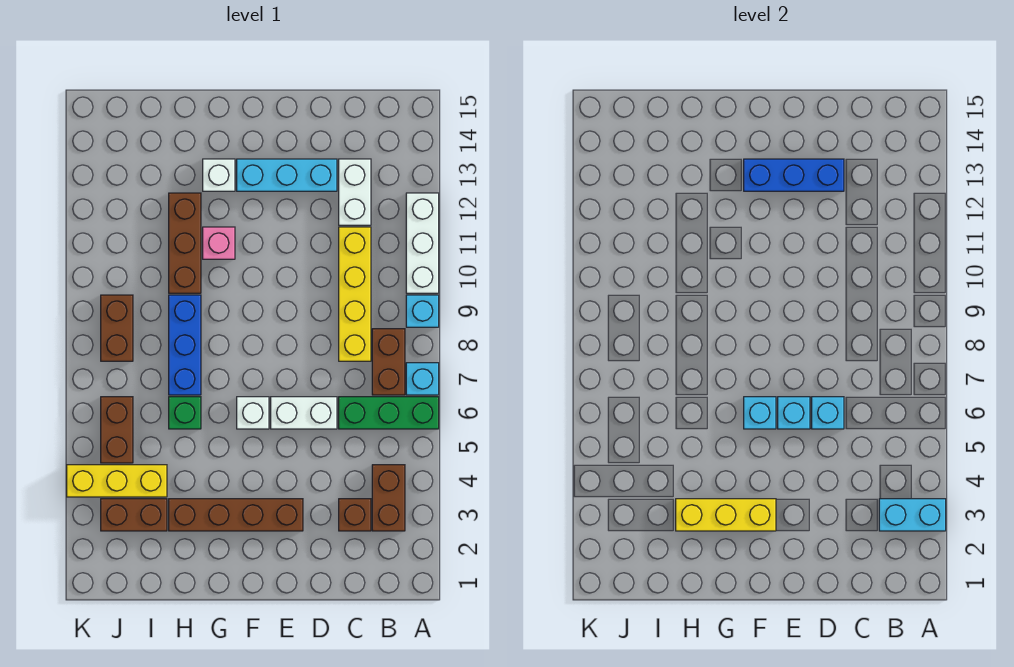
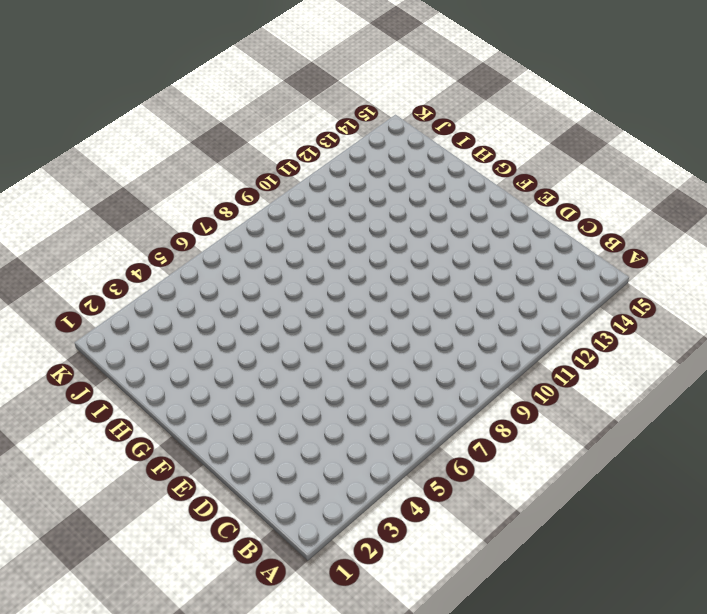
none -> green brick A6:C6 level 1
none -> cyan brick A7 level 1
none -> cyan brick A9 level 1

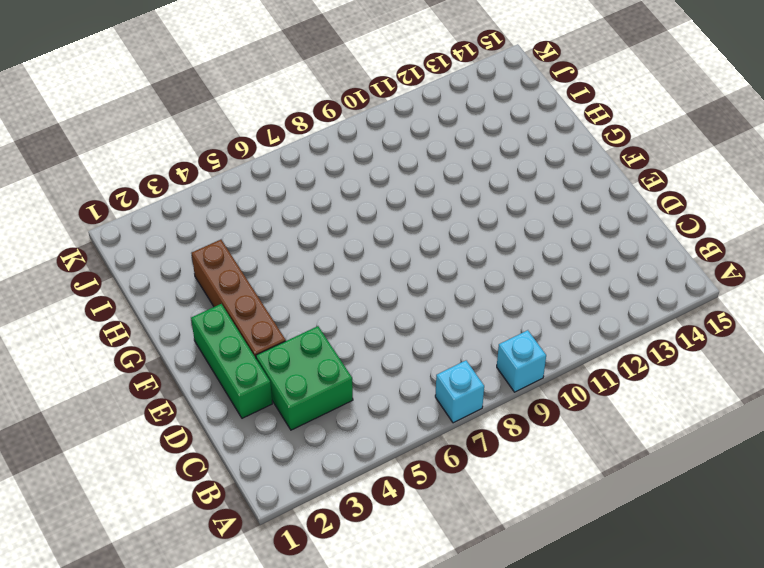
green brick C3:D4 level 1 -> brown brick C3 level 1
green brick D2:F2 level 1 -> green brick A6:C6 level 1
none -> white brick A10:A12 level 1
none -> brown brick B3:B4 level 1
none -> brown brick B7:B8 level 1

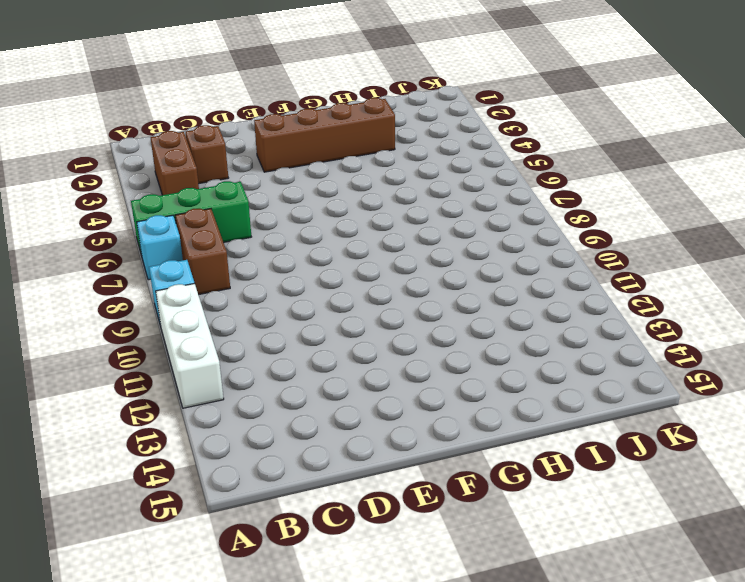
none -> yellow brick C8:C11 level 1
none -> white brick C12:C13 level 1
none -> white brick D6:E6 level 1

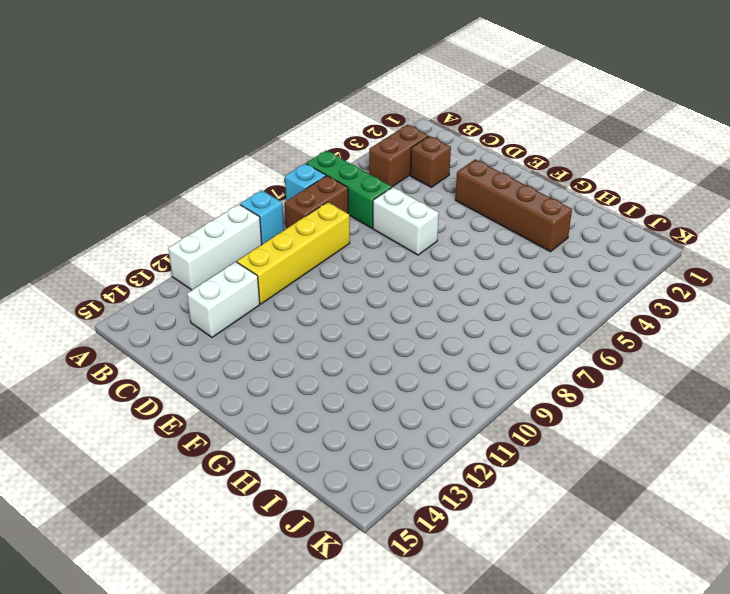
none -> cyan brick D13:F13 level 1
none -> white brick F6 level 1
none -> pink brick G11 level 1

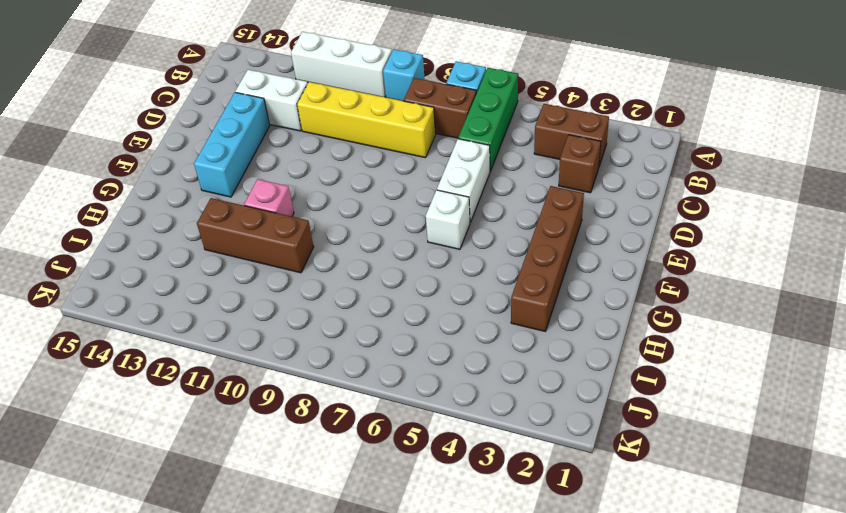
none -> white brick G13 level 1
none -> green brick H6 level 1
none -> blue brick H7:H9 level 1

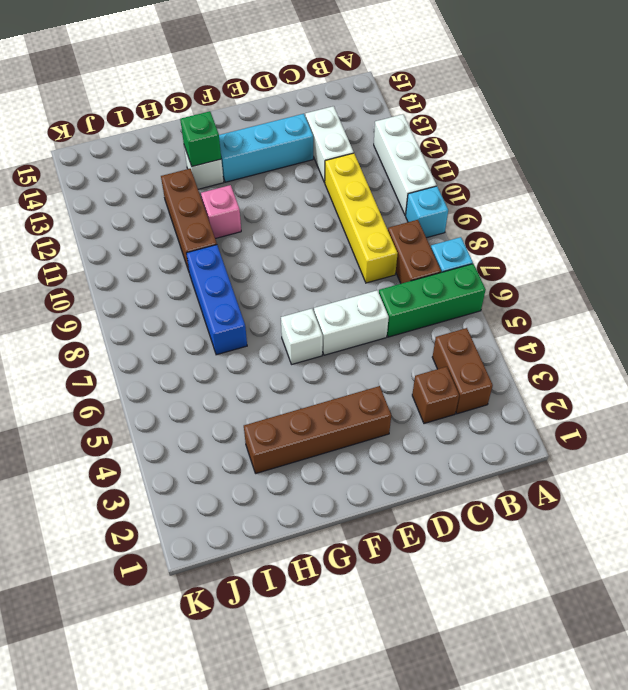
green brick G13 level 2 -> green brick H6 level 1
none -> brown brick I3:J3 level 1
none -> yellow brick I4:K4 level 1
none -> brown brick J5:J6 level 1

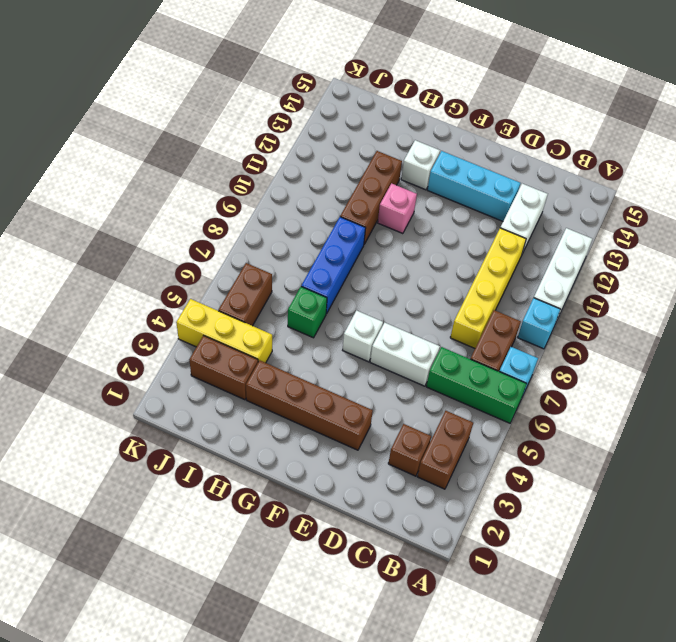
none -> brown brick J8:J9 level 1
none -> cyan brick A3:B3 level 2
none -> cyan brick D6 level 2

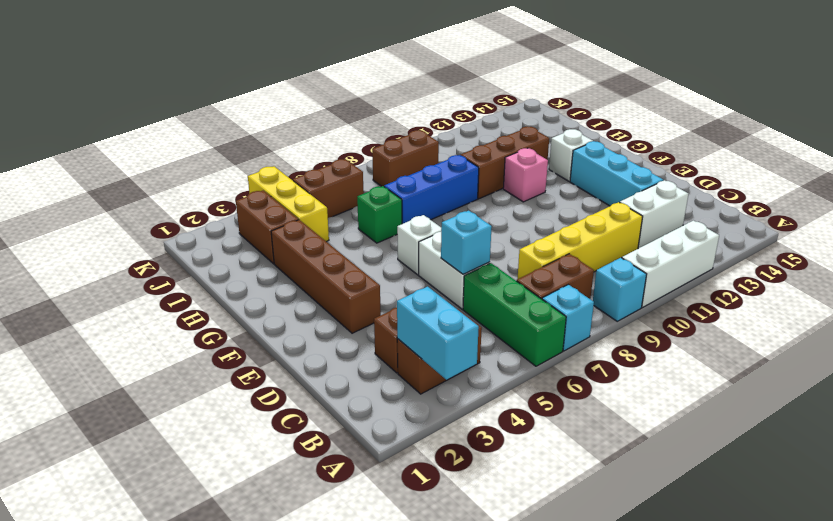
none -> blue brick D13:F13 level 2
none -> cyan brick E6 level 2
none -> yellow brick F3:H3 level 2

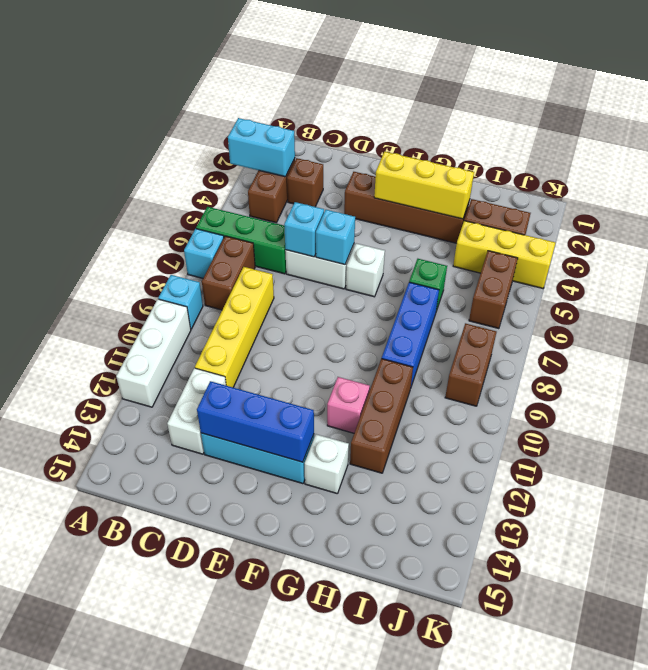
none -> cyan brick F6 level 2

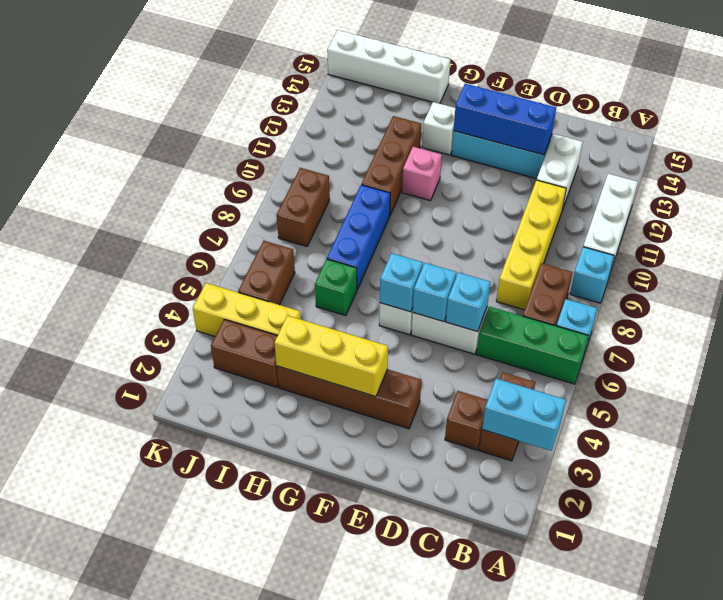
white brick H15:K15 level 1 -> none

